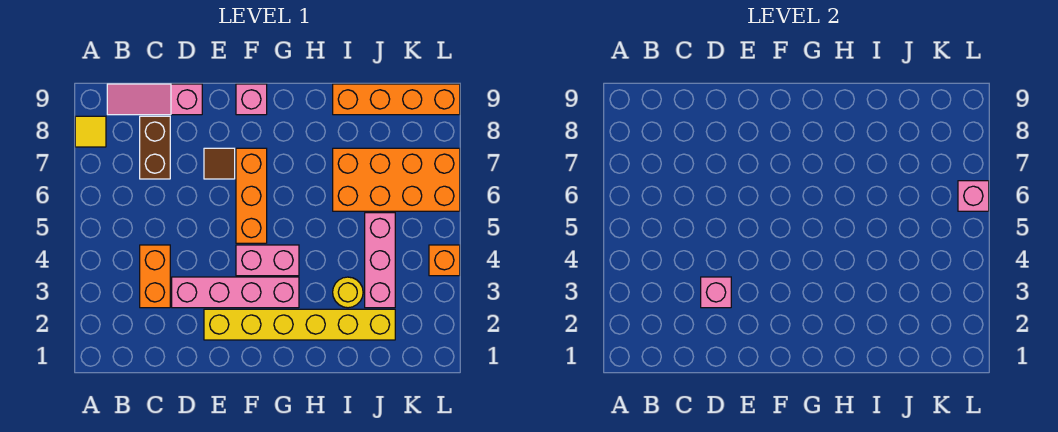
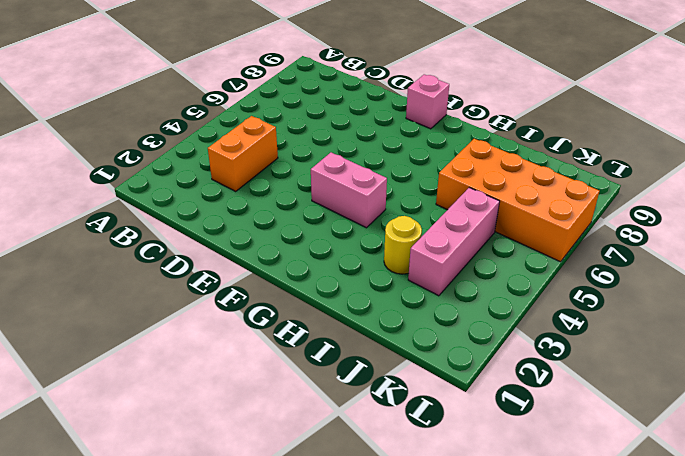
none -> yellow tile A8 level 1
none -> pink slope B9:D9 level 1 top D
none -> brown brick C7:C8 level 1

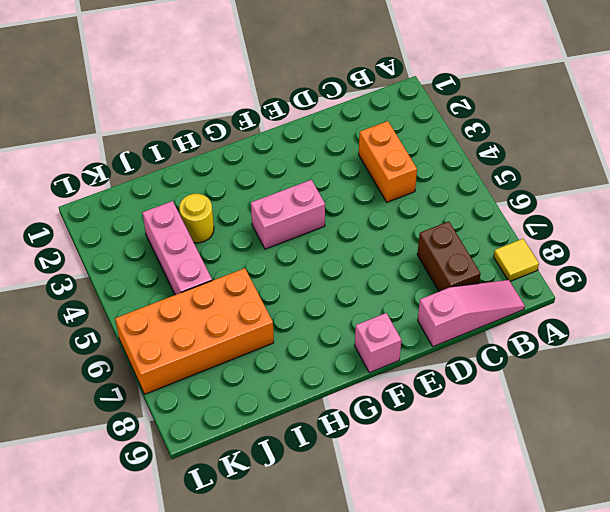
none -> pink brick D3:G3 level 1
none -> yellow brick E2:J2 level 1
none -> brown tile E7 level 1

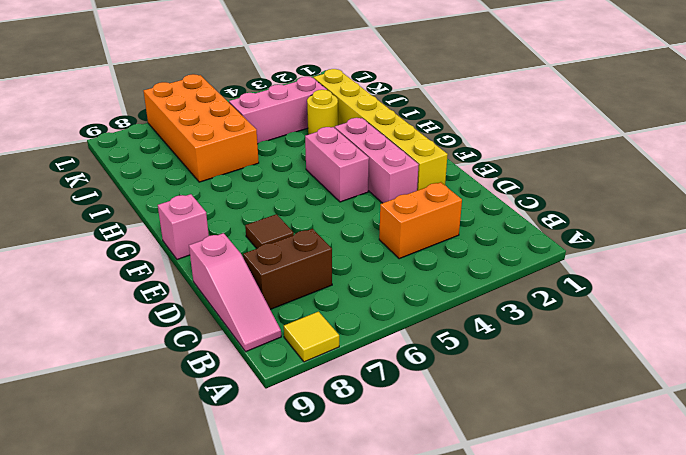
pink brick E3:G3 level 1 -> pink brick D3:G3 level 1
none -> orange brick F5:F7 level 1
none -> orange brick I9:L9 level 1
none -> orange brick L4 level 1

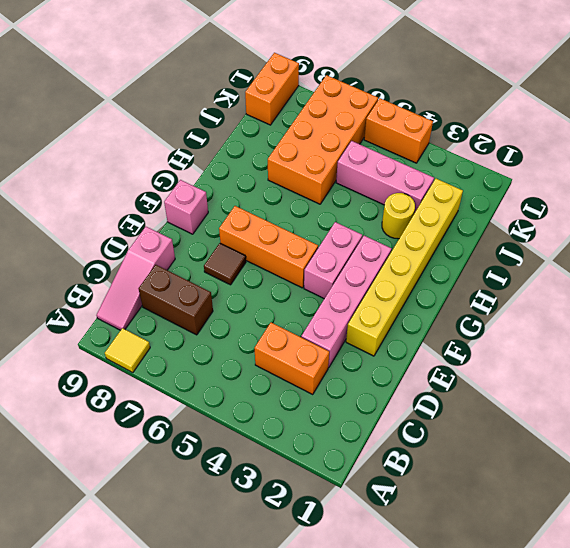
orange brick K9:L9 level 1 -> orange brick I9:L9 level 1
orange brick L4:L5 level 1 -> orange brick L4 level 1
none -> pink brick D3 level 2
none -> pink brick L6 level 2

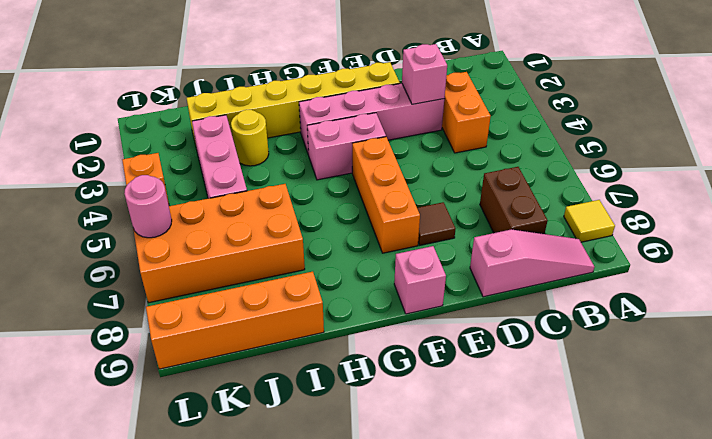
pink round brick L6 level 2 -> pink brick L6 level 2

